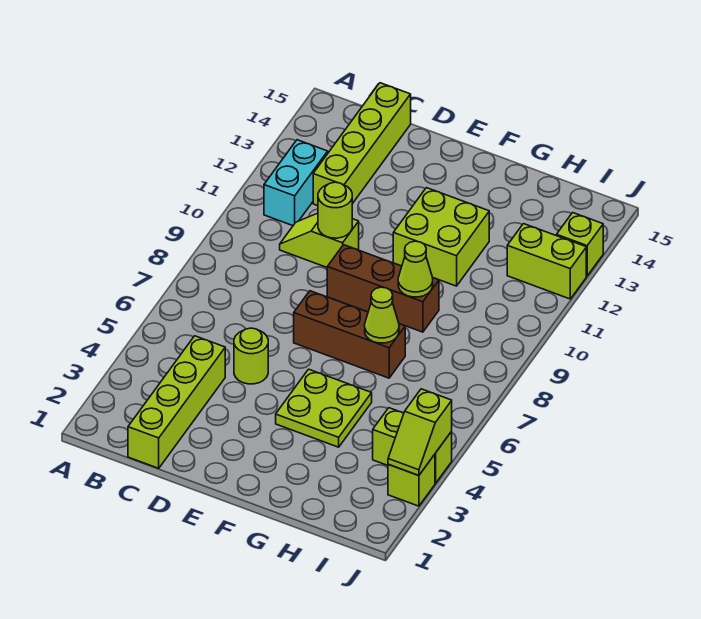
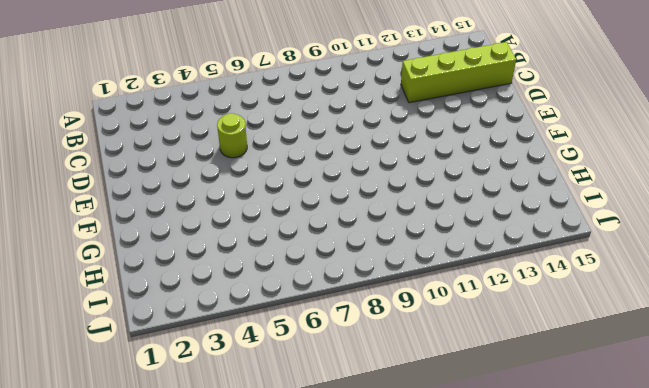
none -> cyan brick B11:B12 level 1
none -> lime brick C1:C4 level 1
none -> lime slope C10:D10 level 1 top D

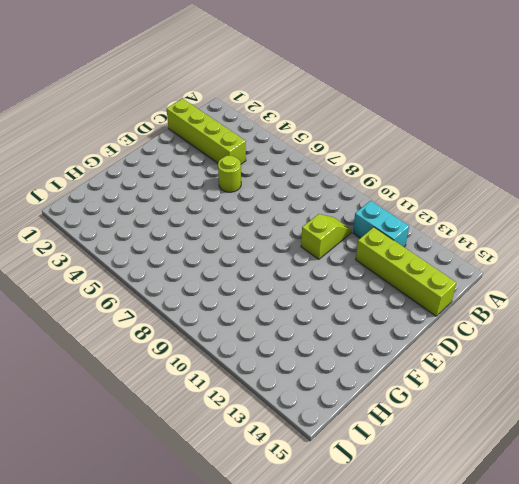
none -> brown brick E7:G7 level 1
none -> brown brick E9:G9 level 1
none -> lime plate F4:G5 level 1

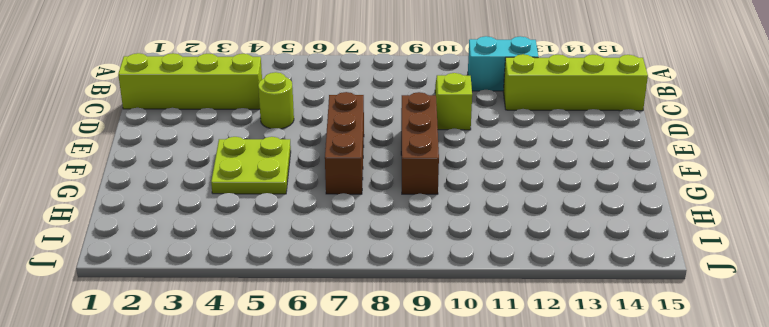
none -> lime brick F11:G12 level 1
none -> lime brick I4:J4 level 1
none -> lime brick I12:J12 level 1

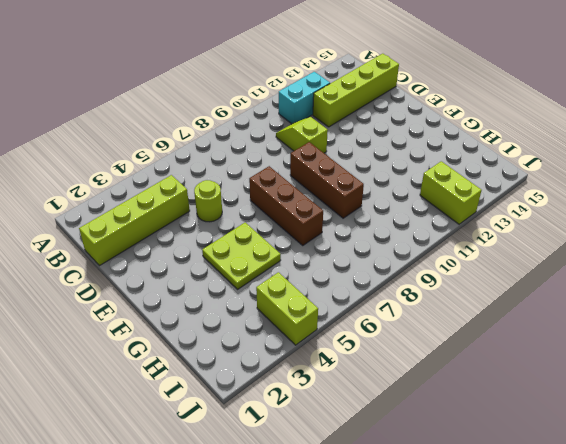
none -> lime brick F11:G12 level 1
none -> lime brick J3 level 1
none -> lime brick J13 level 1

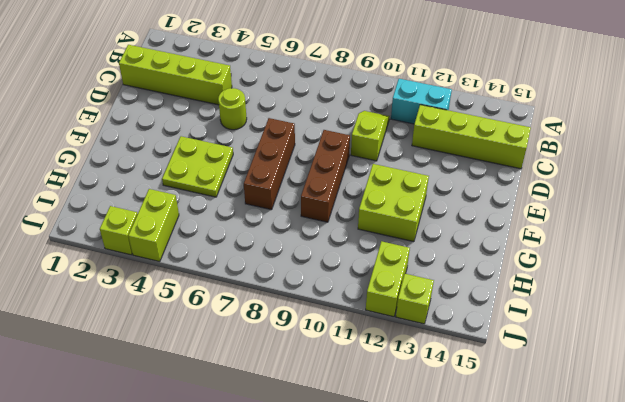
none -> lime round brick D10 level 2
none -> lime cone G7 level 2
none -> lime cone G9 level 2

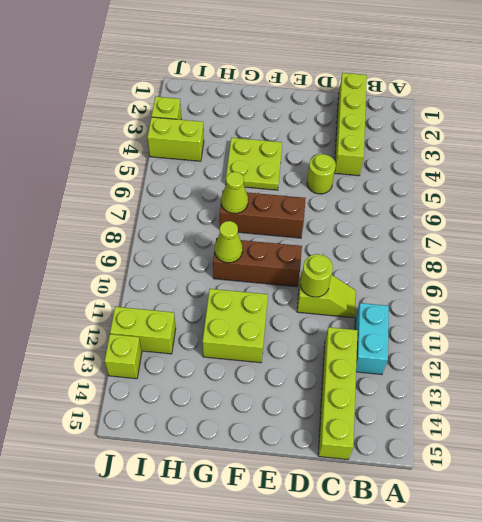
none -> lime slope J3:J4 level 2 top 4

